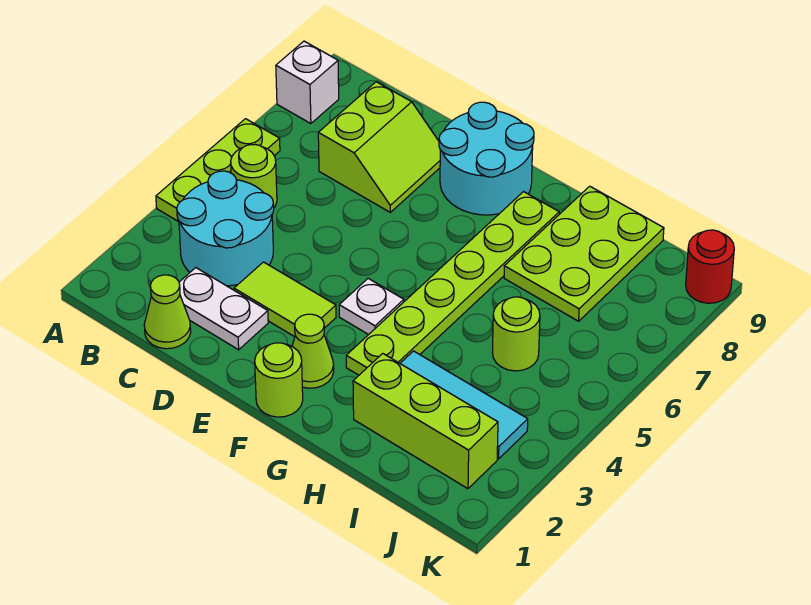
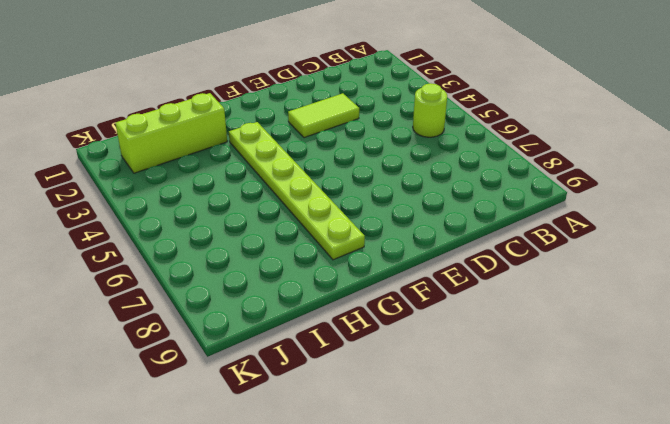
none -> lime plate A4:A6 level 1
none -> white brick A8 level 1
none -> cyan round brick B3:C4 level 1

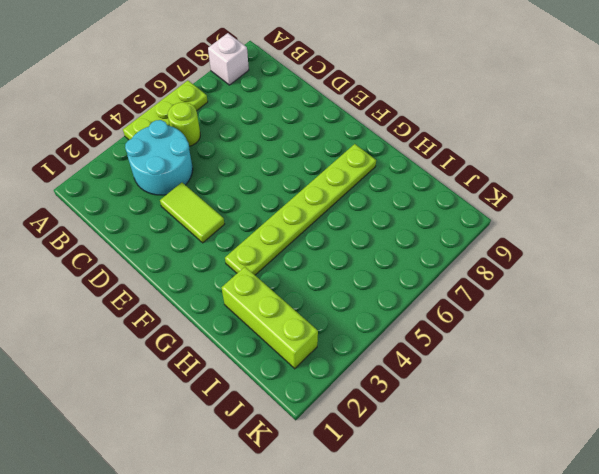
none -> lime cone C1 level 1
none -> white plate C2:D2 level 1
none -> lime slope C7:D8 level 1 top C

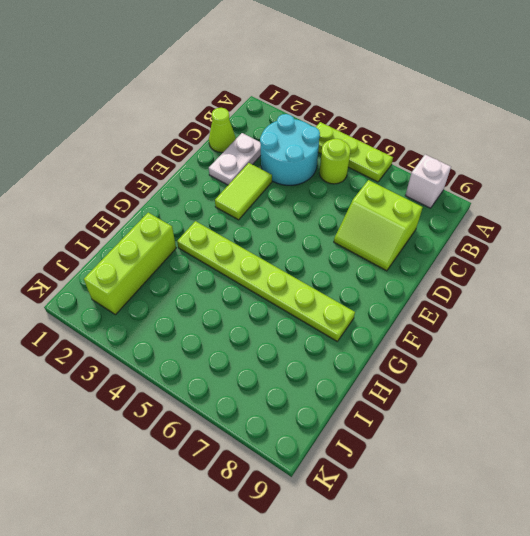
none -> cyan round brick E8:F9 level 1
none -> lime round brick F1 level 1
none -> lime cone F2 level 1

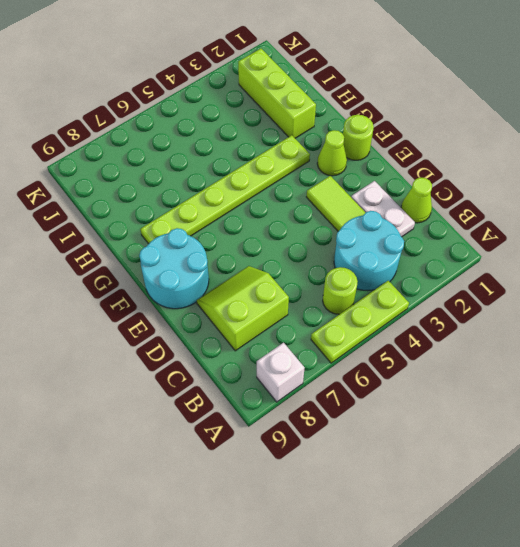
none -> white plate F4 level 1
none -> cyan tile H3:J3 level 1
none -> lime plate H7:I9 level 1

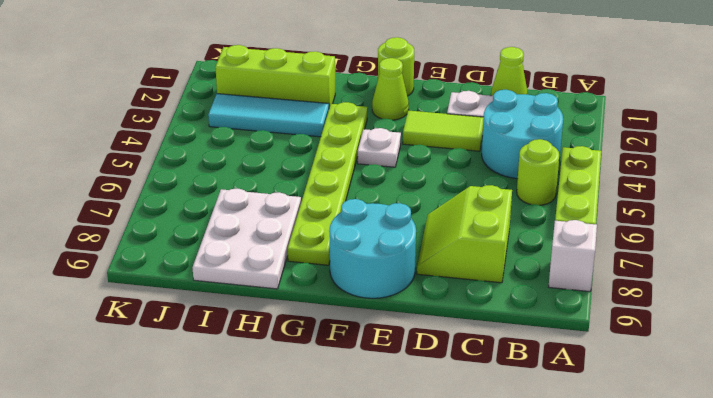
white plate H7:I9 level 1 -> lime plate H7:I9 level 1
none -> lime round brick I5 level 1
none -> red round brick K9 level 1

